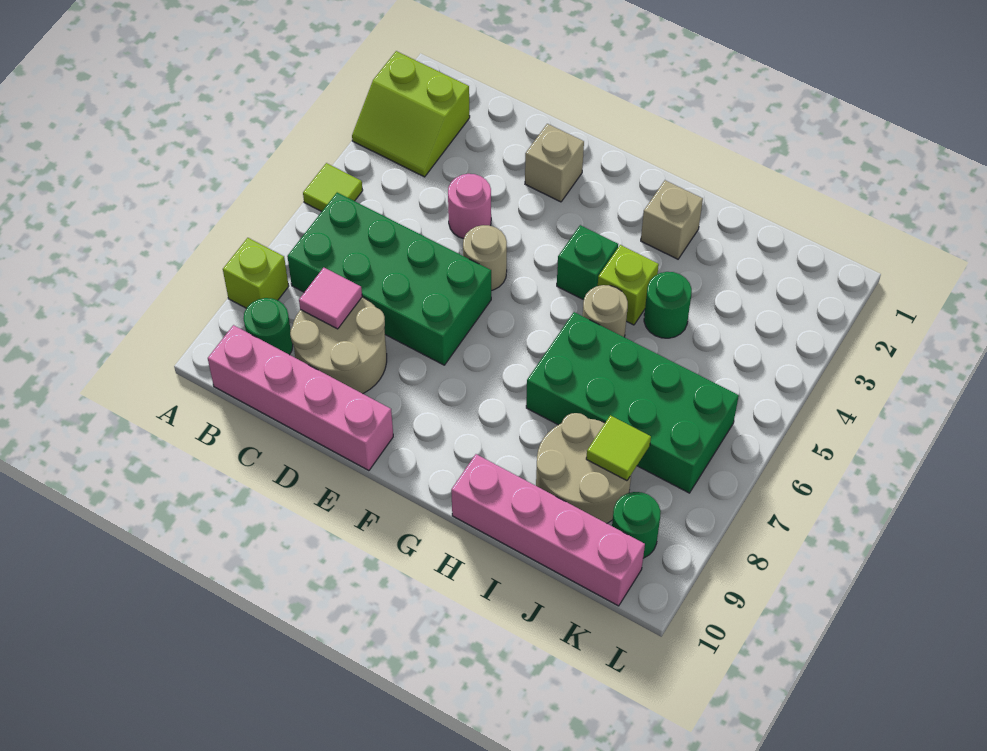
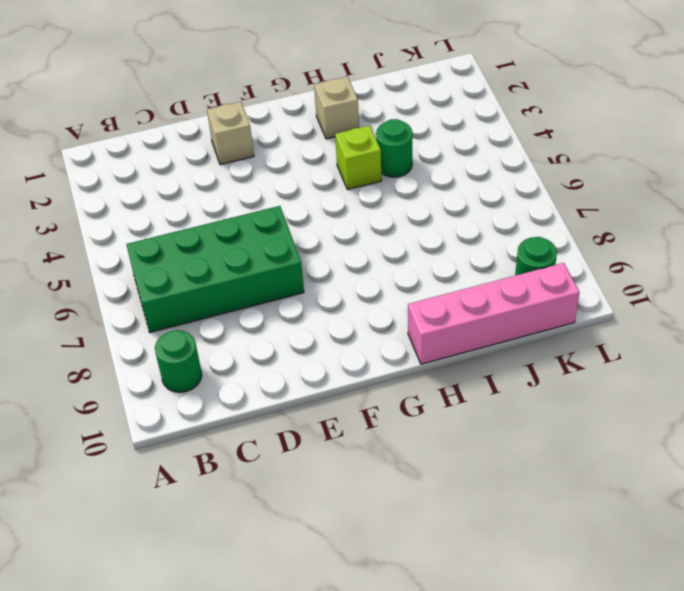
none -> lime slope A2:B3 level 1 top 2
none -> lime tile A5 level 1
none -> lime brick A8 level 1

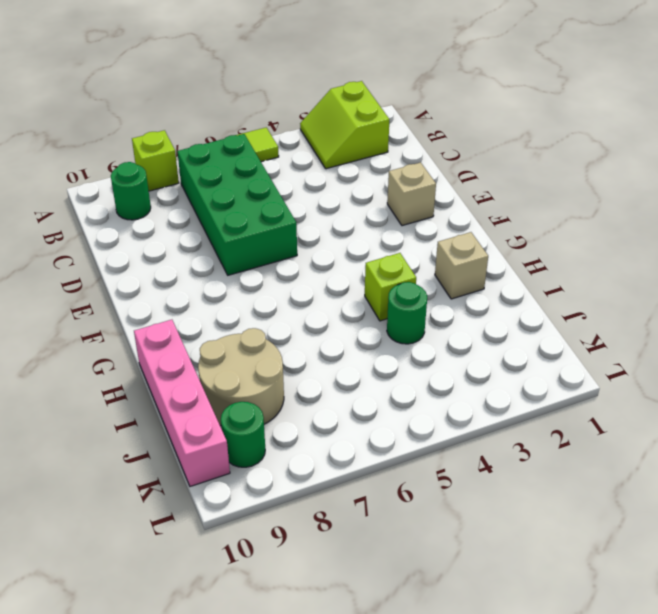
none -> pink brick B10:E10 level 1
none -> tan round brick C8:D9 level 1
none -> pink round brick D4 level 1

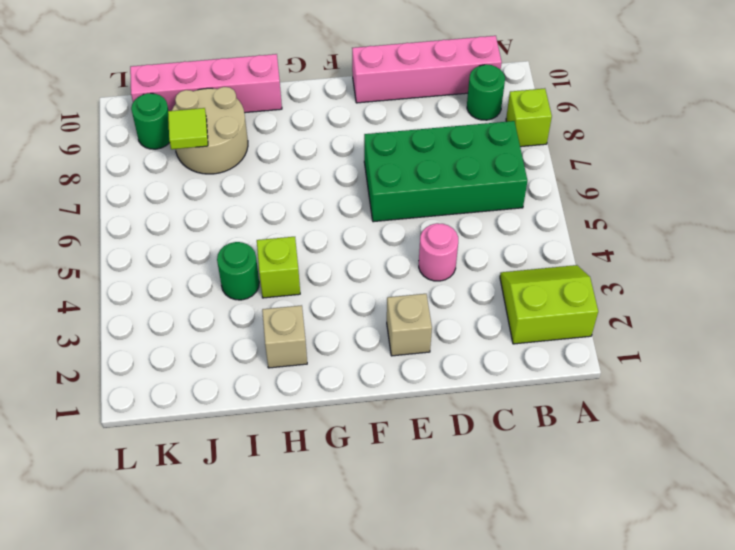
none -> lime tile A5 level 1
none -> tan round brick C8:D9 level 1
none -> tan round brick E5 level 1

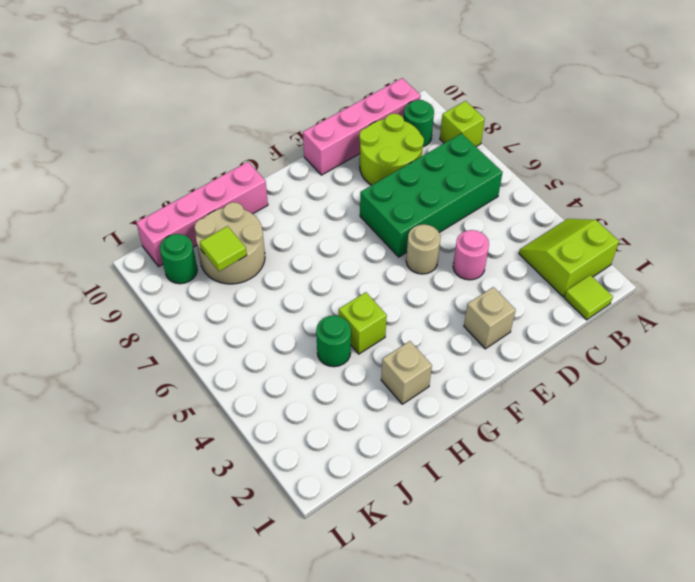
lime tile B1 level 1 -> lime tile A5 level 1
lime round brick C8:D9 level 1 -> tan round brick C8:D9 level 1
none -> green brick G4 level 1
none -> tan round brick H5 level 1
none -> green brick H6:K7 level 1

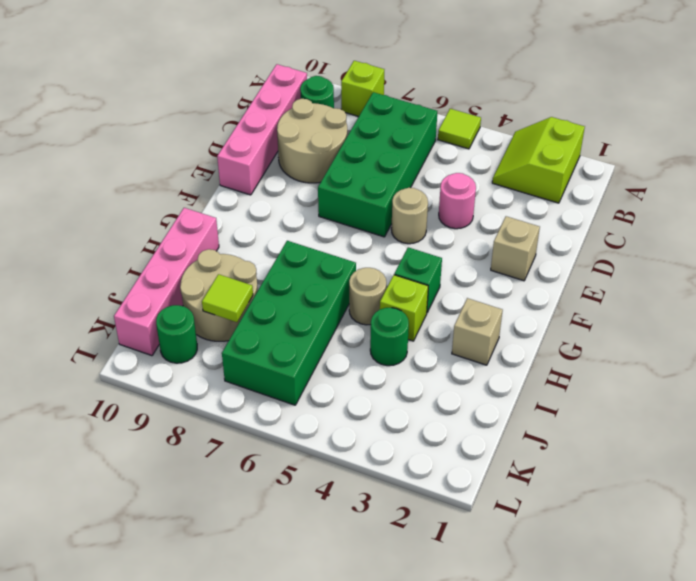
none -> pink tile C8 level 2

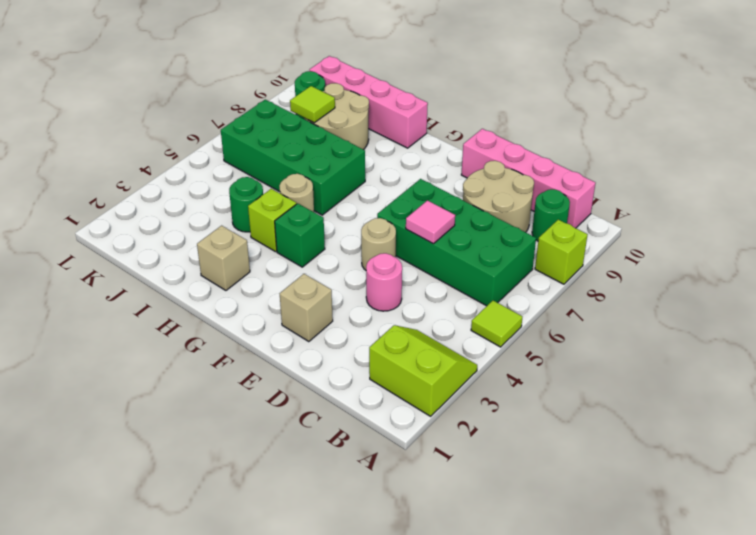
pink tile D6 level 2 -> pink tile C8 level 2

